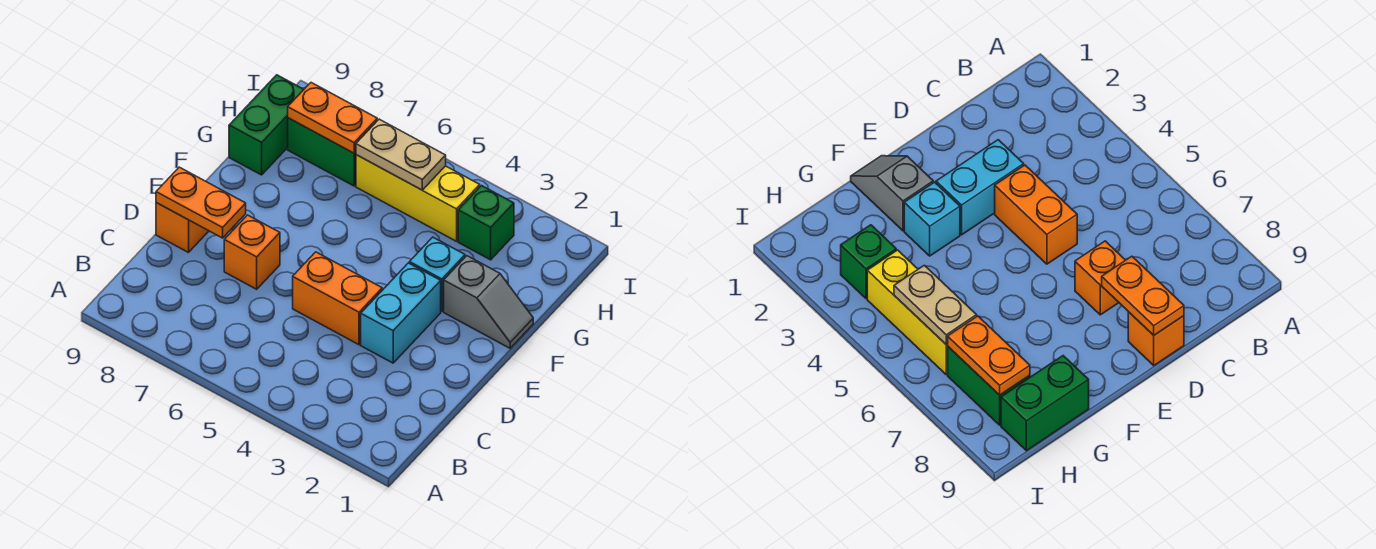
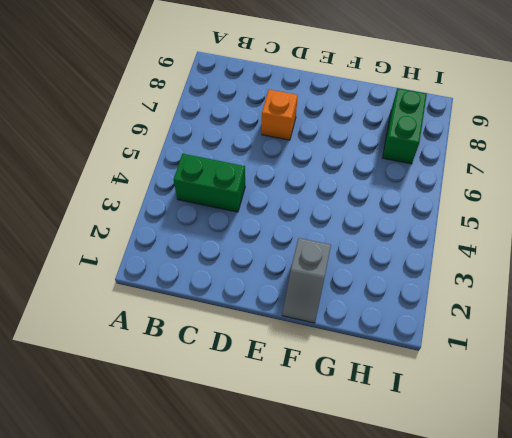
green brick B4:C4 level 1 -> green brick G9:H9 level 1
none -> cyan brick D3:E3 level 1
none -> orange brick D4:D5 level 1
none -> orange brick D9 level 1

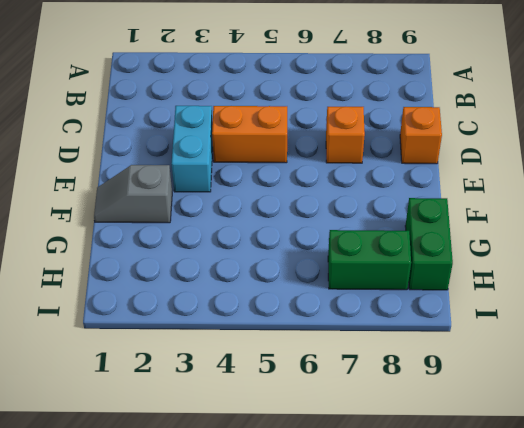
none -> cyan brick F3 level 1
none -> green brick H3 level 1
none -> yellow brick H4:H6 level 1

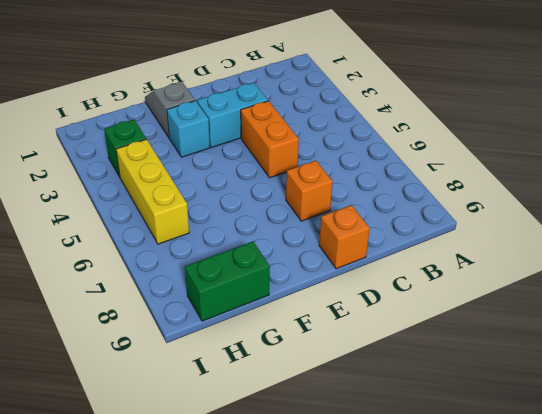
none -> green brick H7:H8 level 1
none -> orange plate D8:D9 level 2
none -> tan plate H5:H6 level 2

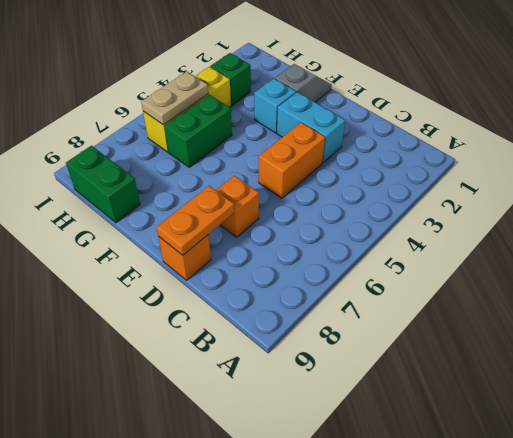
green brick G5:G6 level 1 -> green brick H7:H8 level 1
none -> orange plate H7:H8 level 2

